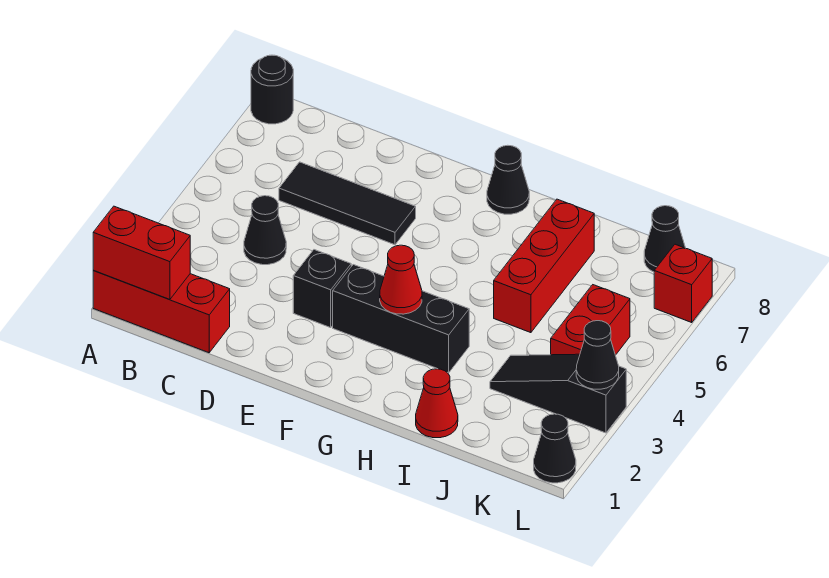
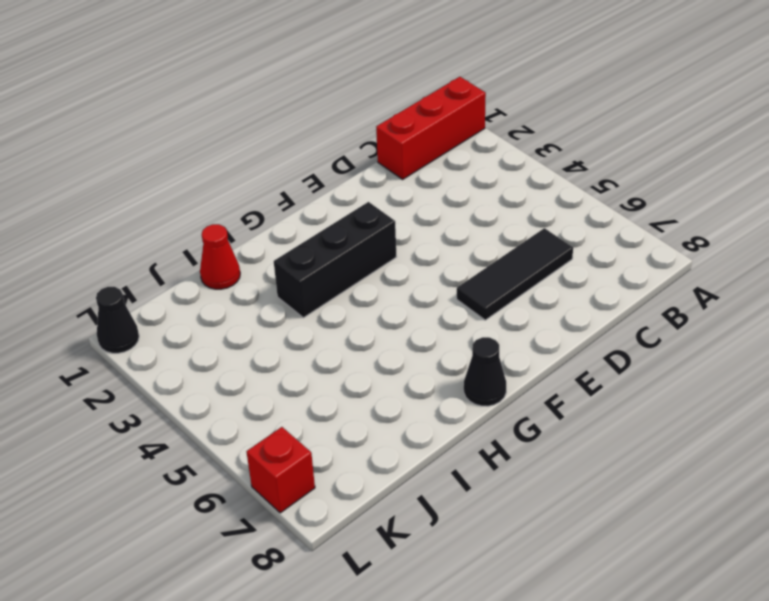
none -> black round brick A8 level 1
none -> black cone C4 level 1
none -> black brick E3 level 1

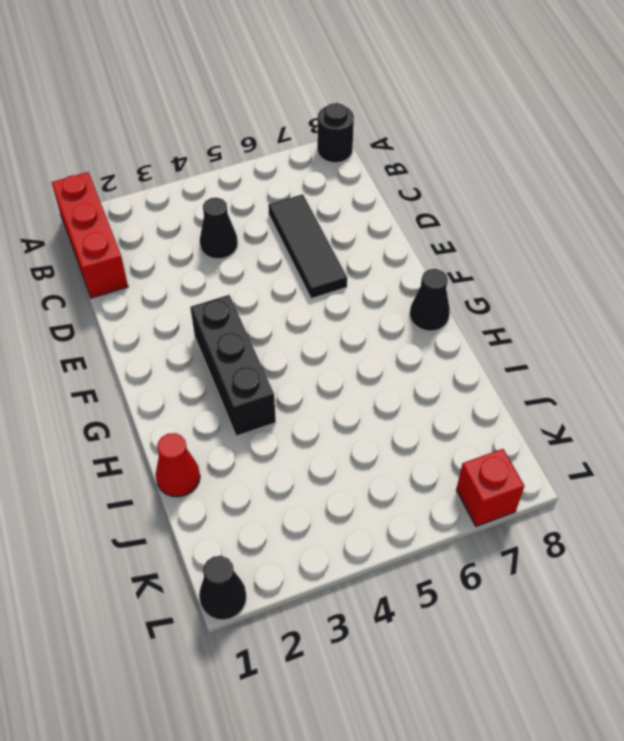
none -> black brick E3 level 1
none -> red brick I5:I7 level 1
none -> black slope J3:L3 level 1 top L

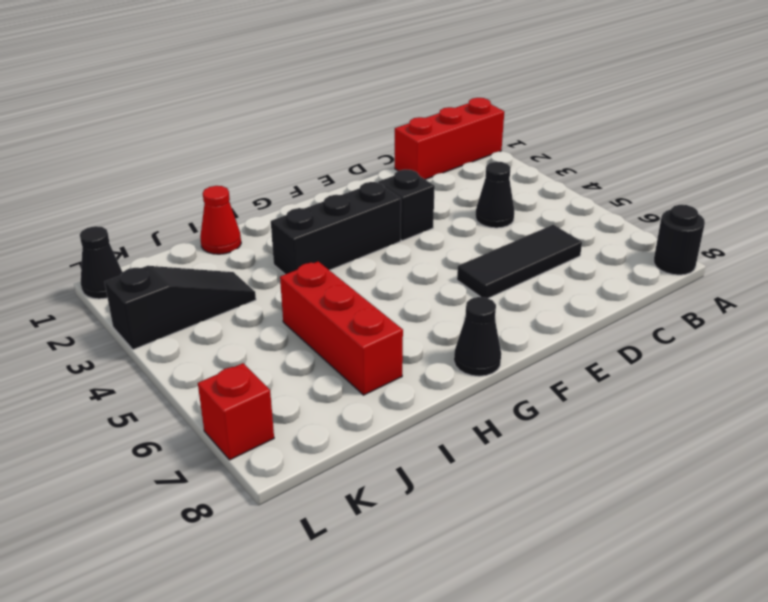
none -> red brick K4:K5 level 1
none -> black cone K8 level 1
none -> red brick A1:B1 level 2

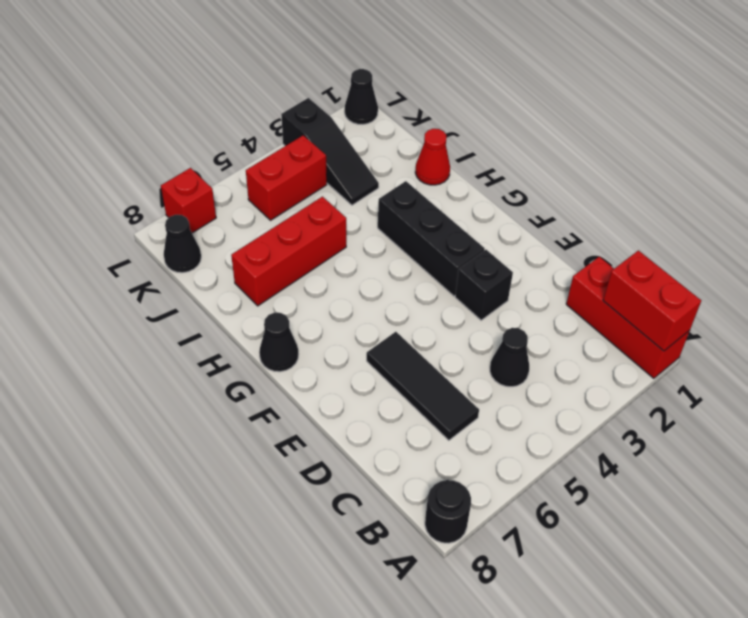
none -> red cone G3 level 2
none -> black cone L3 level 2

